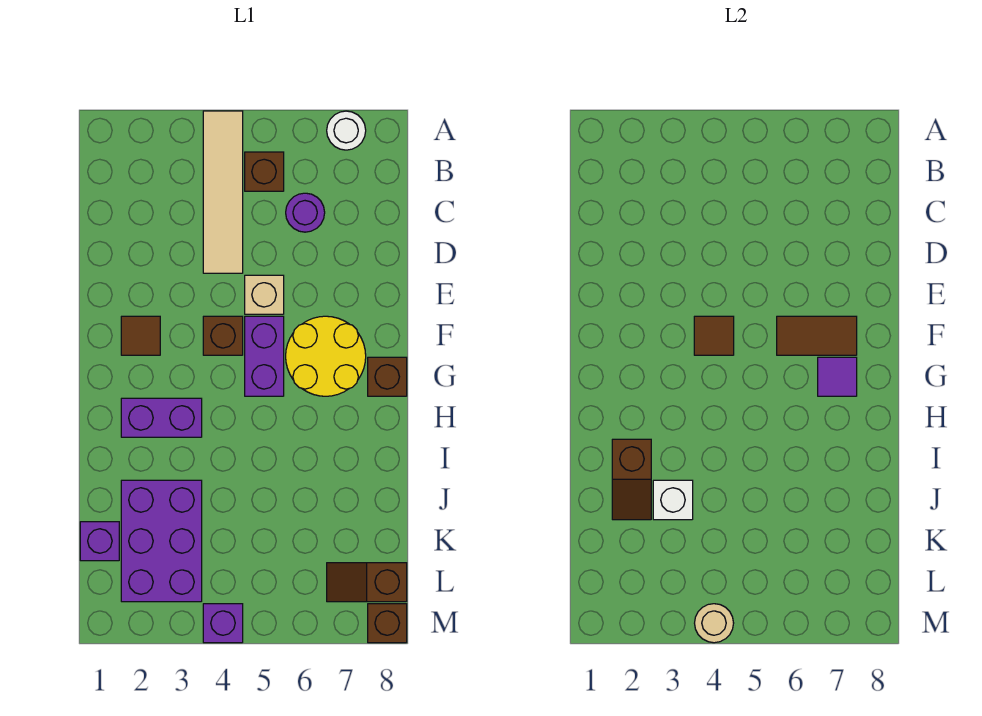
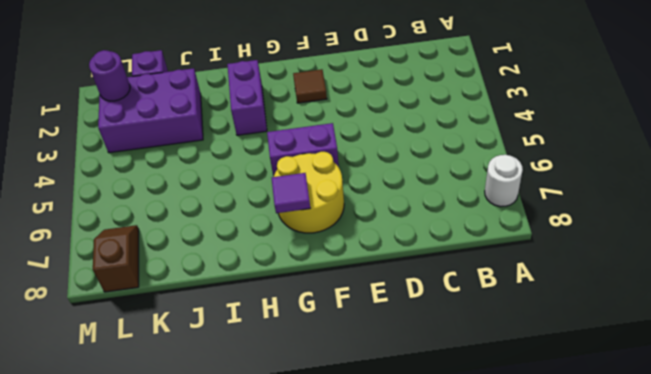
purple round brick L2 level 2 -> purple round brick C6 level 1
none -> tan tile A4:D4 level 1
none -> brown brick B5 level 1
none -> tan brick E5 level 1

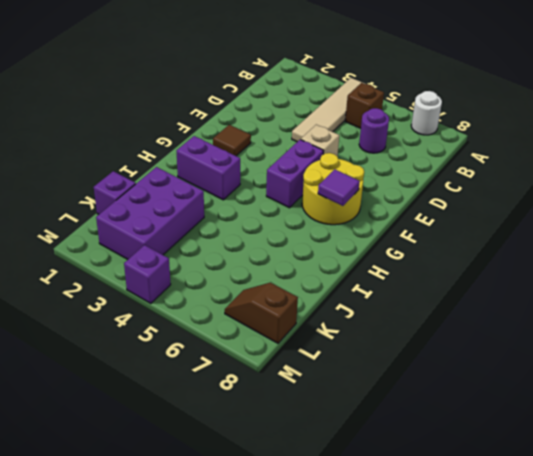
none -> brown brick F4 level 1
none -> brown brick G8 level 1
none -> brown brick M8 level 1

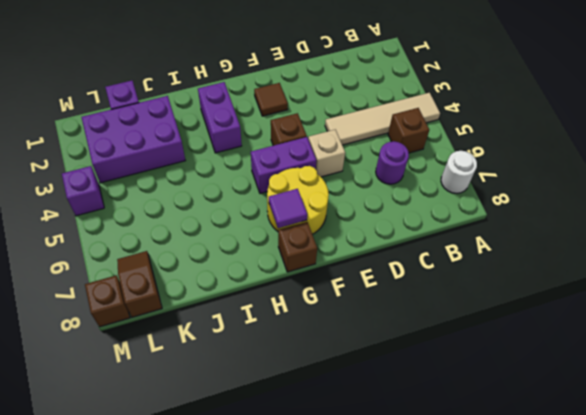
none -> brown tile F4 level 2
none -> brown tile F6:F7 level 2
none -> brown slope I2:J2 level 2 top I

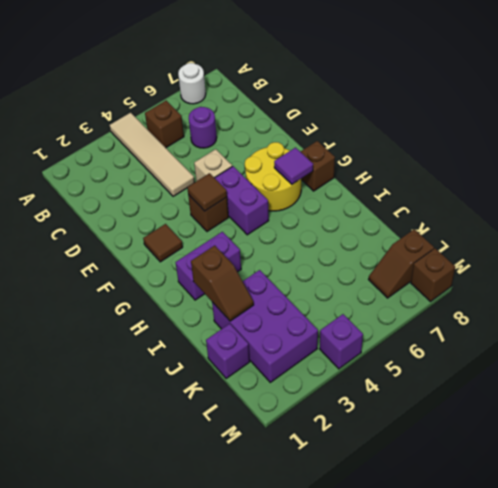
none -> brown tile F6:F7 level 2
none -> white brick J3 level 2
none -> tan round brick M4 level 2

